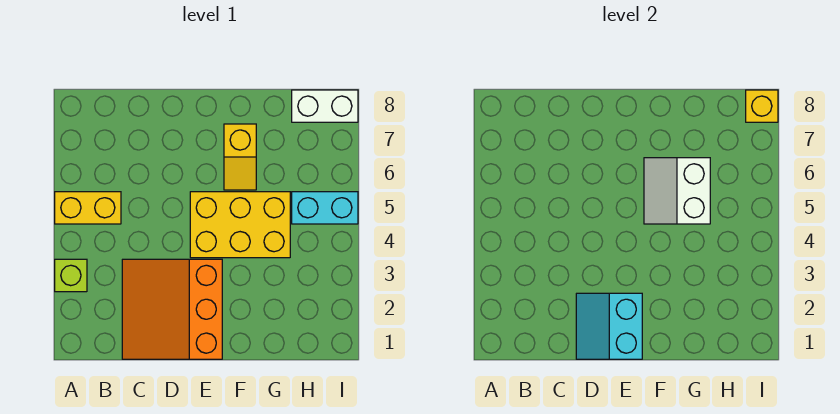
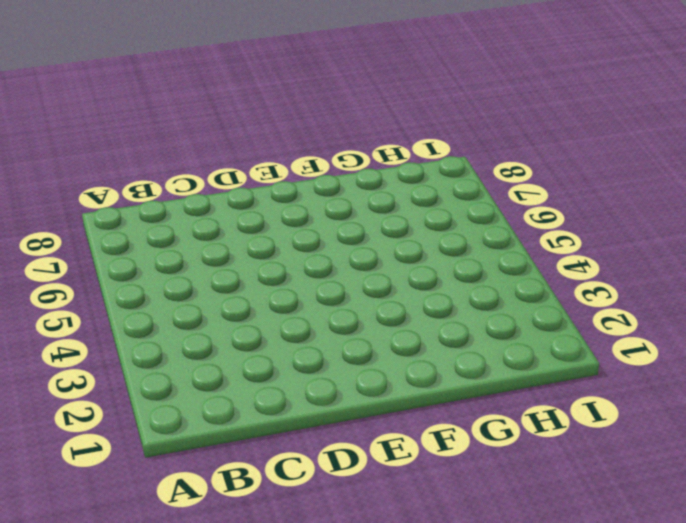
none -> lime brick A3 level 1
none -> yellow brick A5:B5 level 1

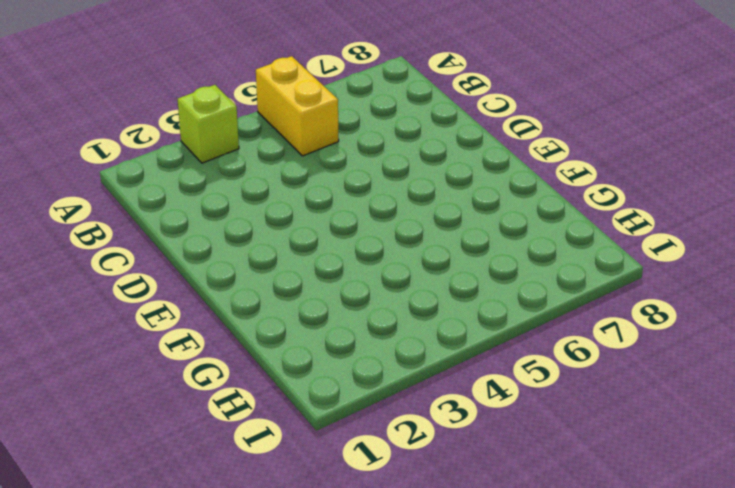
none -> orange slope C1:E3 level 1 top E
none -> yellow brick E4:G5 level 1

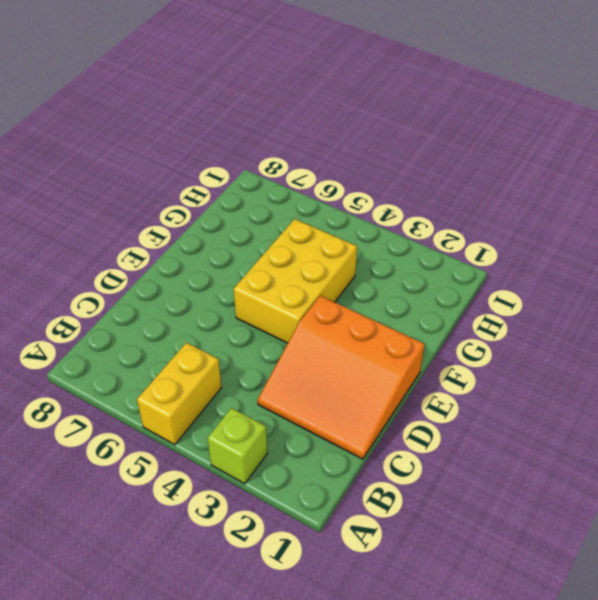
none -> yellow slope F6:F7 level 1 top 7
none -> cyan brick H5:I5 level 1

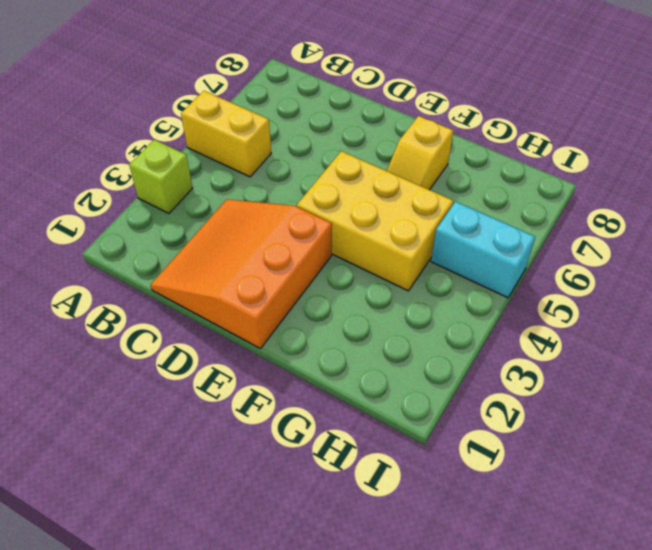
none -> white brick H8:I8 level 1
none -> cyan slope D1:E2 level 2 top E

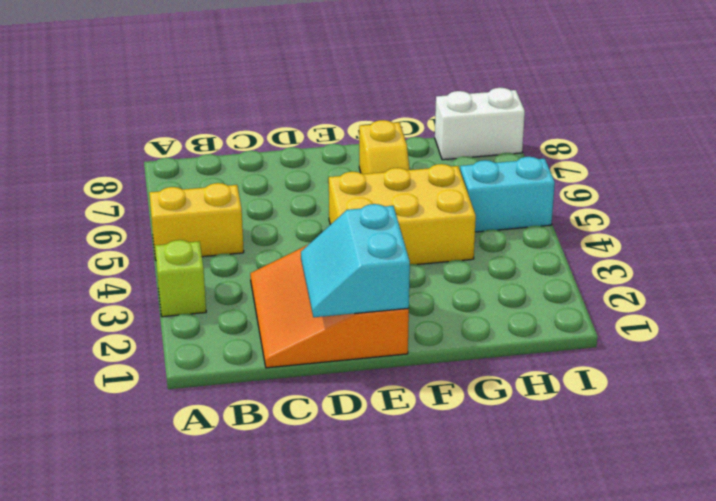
none -> white slope F5:G6 level 2 top G
none -> yellow brick I8 level 2

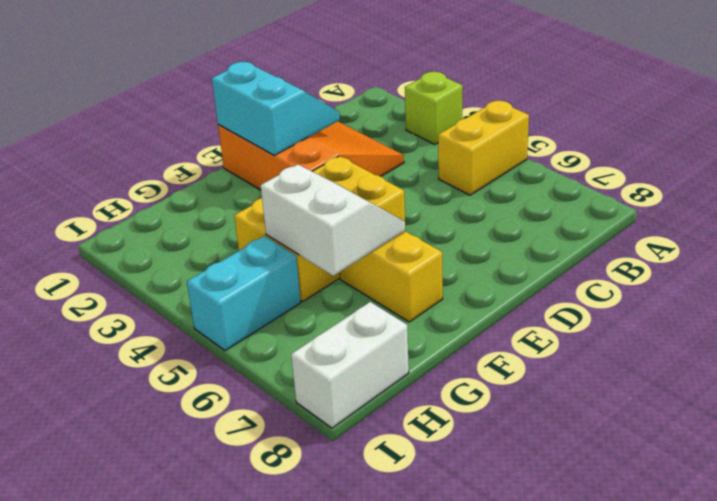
none -> yellow brick I8 level 2

